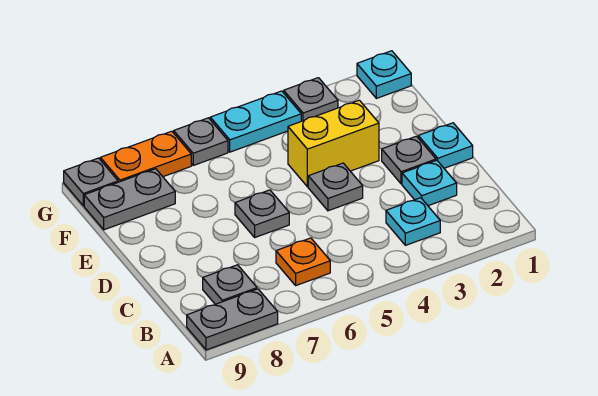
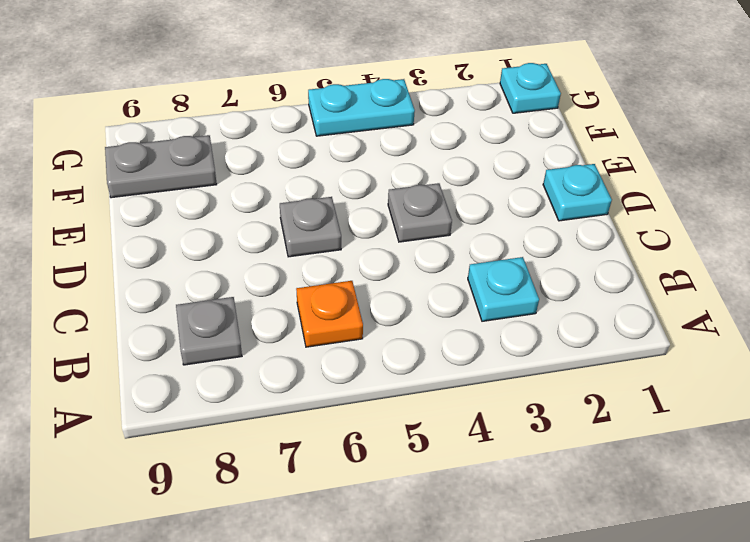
none -> grey plate A8:A9 level 1
none -> cyan plate C2 level 1
none -> grey plate D2 level 1

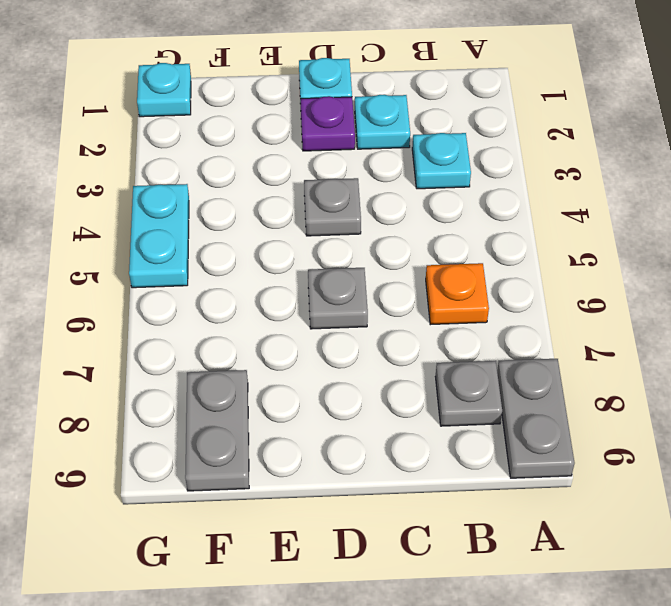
purple plate D2 level 1 -> grey plate D2 level 1
none -> yellow brick E3:E4 level 1
none -> grey plate G3 level 1
none -> grey plate G6 level 1

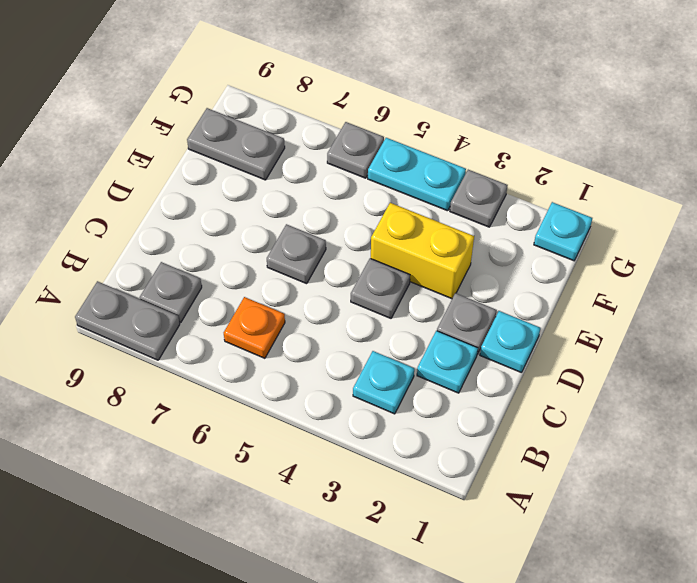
none -> orange plate G7:G8 level 1
none -> grey plate G9 level 1

